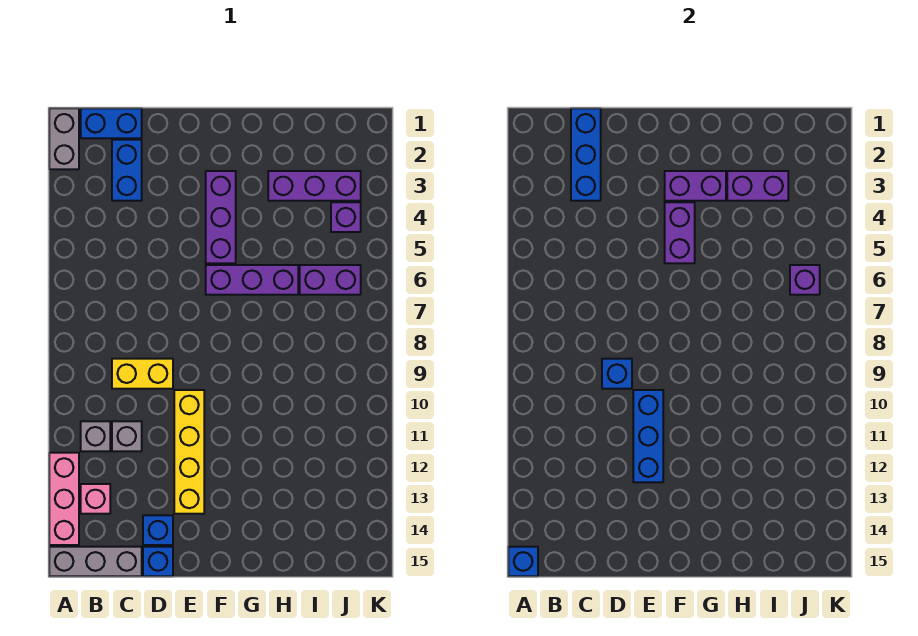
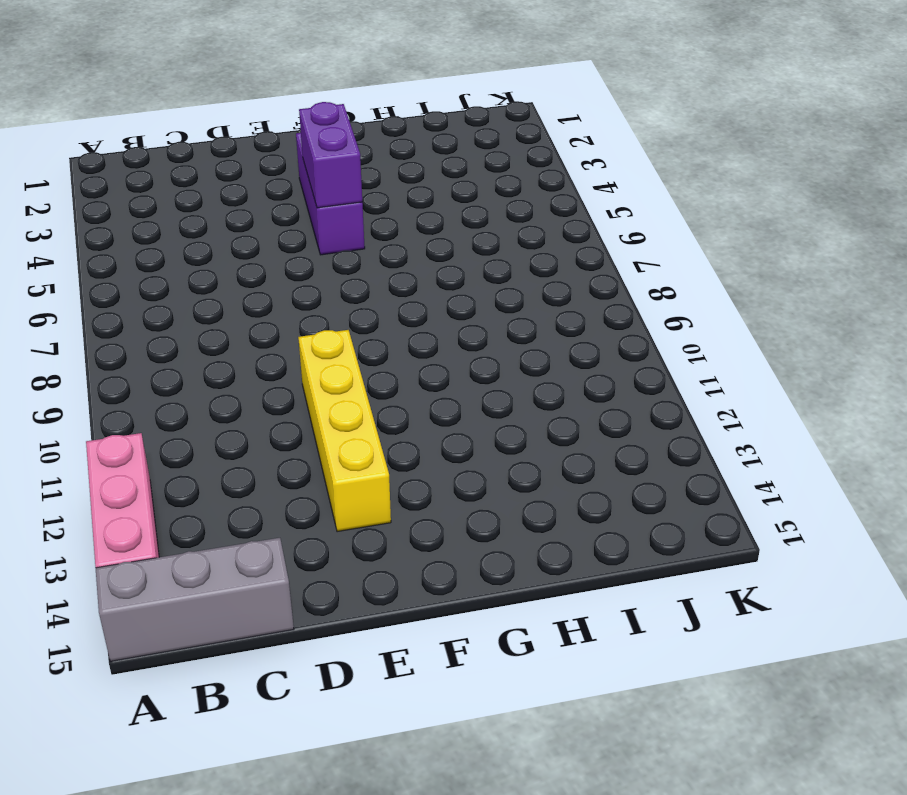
none -> grey brick A1:A2 level 1
none -> blue brick B1:C1 level 1
none -> grey brick B11 level 1

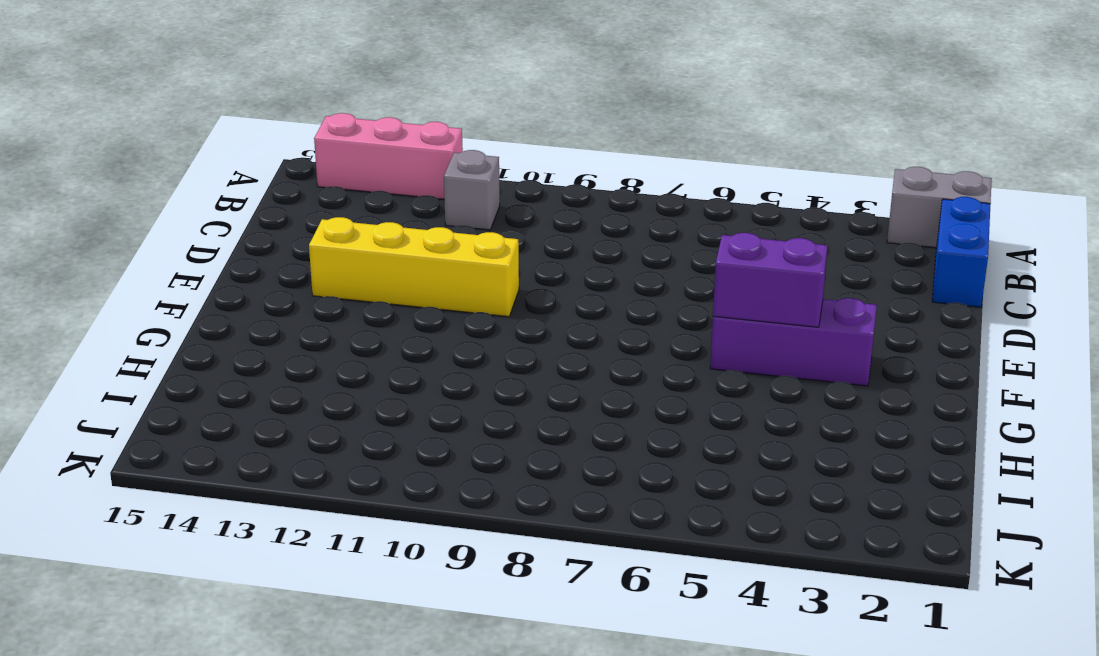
none -> grey brick A15:C15 level 1
none -> pink brick B13 level 1
none -> blue brick C2:C3 level 1

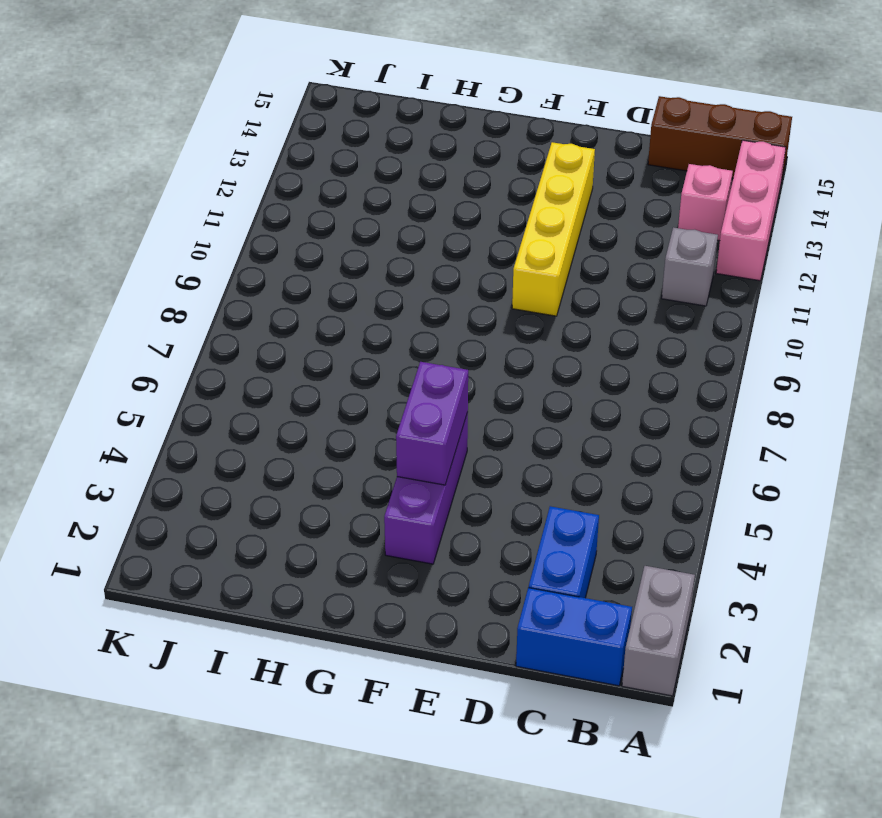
brown brick A15:C15 level 1 -> grey brick A15:C15 level 1
none -> yellow brick C9:D9 level 1
none -> grey brick C11 level 1
none -> blue brick D14 level 1

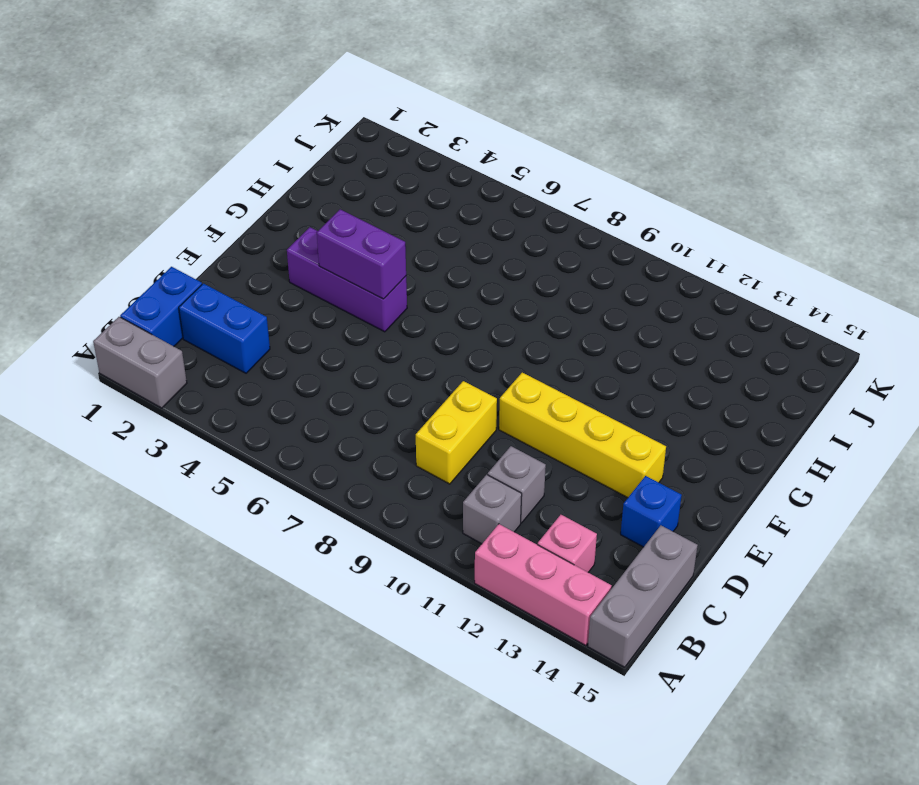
none -> blue brick D15 level 1
none -> purple brick F6:H6 level 1
none -> purple brick H3:J3 level 1

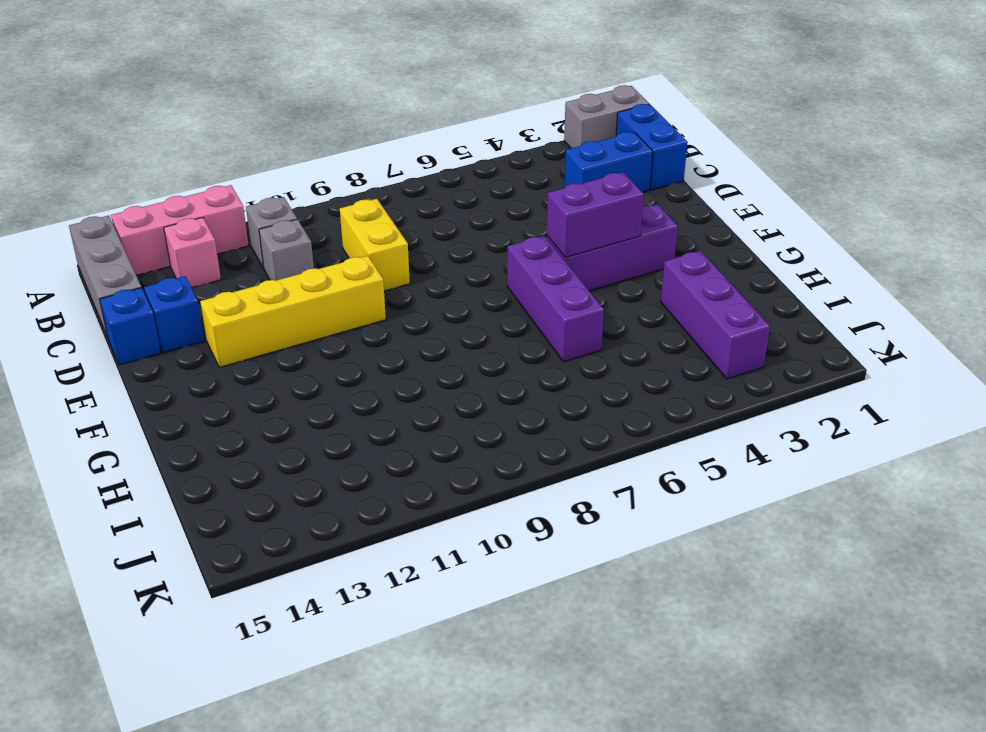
none -> purple brick I6:J6 level 1
none -> purple brick J4 level 1
none -> blue brick A15 level 2

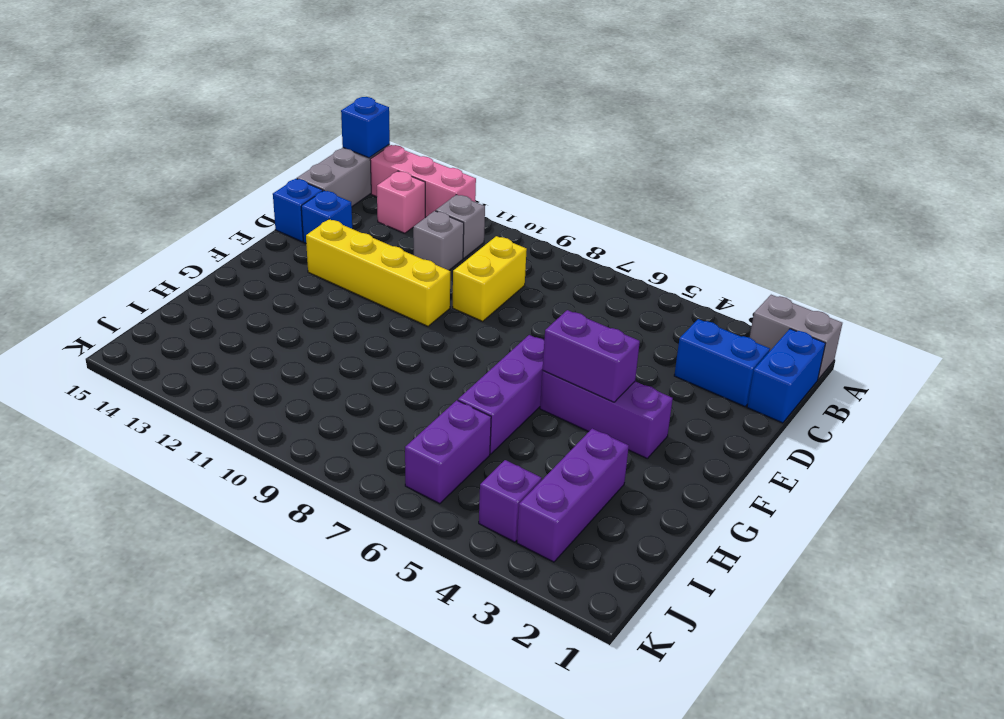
none -> blue brick C1:C3 level 2
none -> blue brick D9 level 2
none -> blue brick E10:E12 level 2

